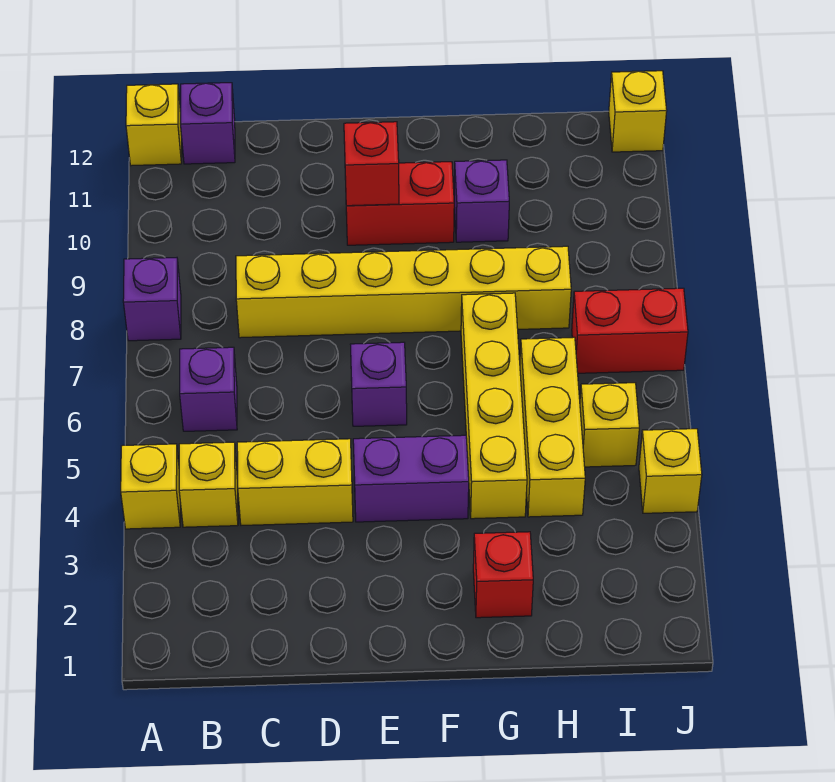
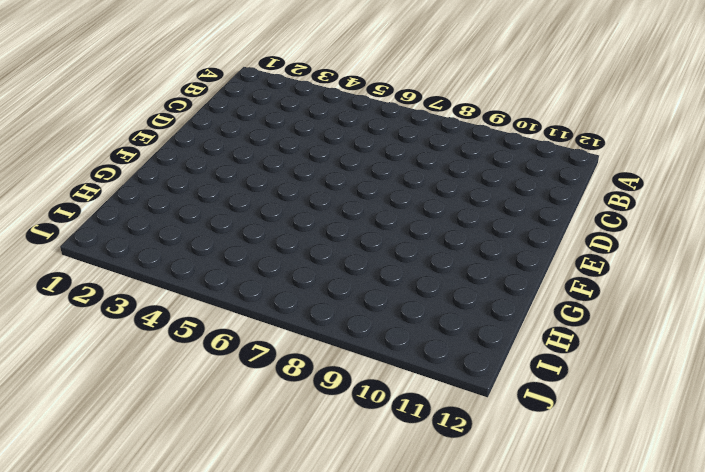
none -> yellow brick A4 level 1
none -> purple brick A8 level 1
none -> yellow brick A12 level 1

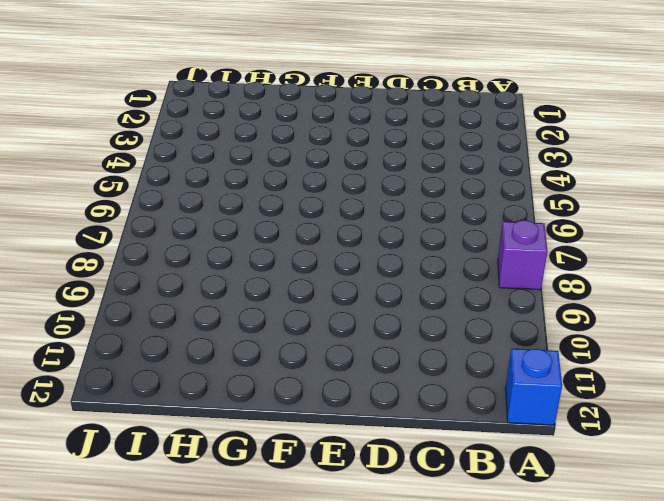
blue brick A12 level 1 -> yellow brick A12 level 1
none -> yellow brick A4 level 1
none -> yellow brick B4 level 1
none -> purple brick B6 level 1

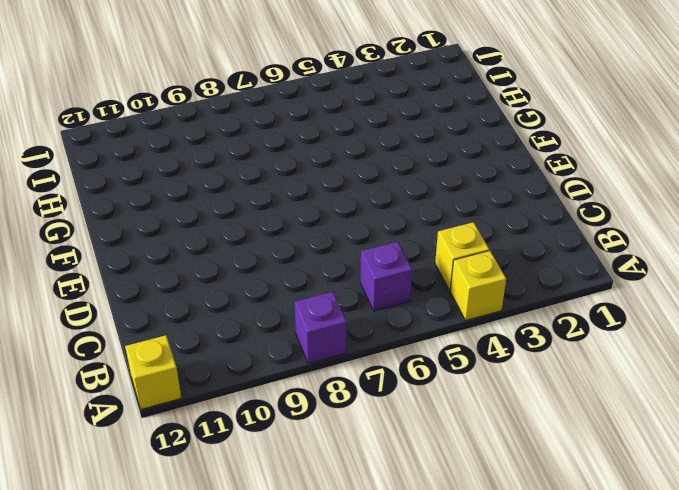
none -> purple brick B12 level 1
none -> yellow brick C4:D4 level 1
none -> yellow brick C8:H8 level 1

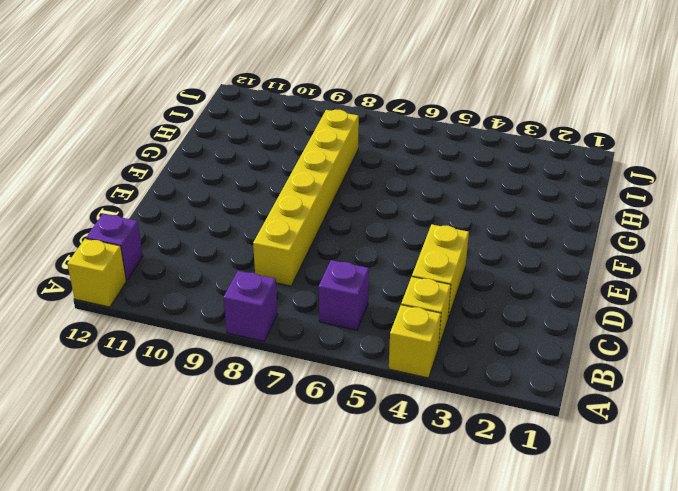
none -> purple brick E4:F4 level 1
none -> purple brick E6 level 1
none -> red brick E10:F10 level 1

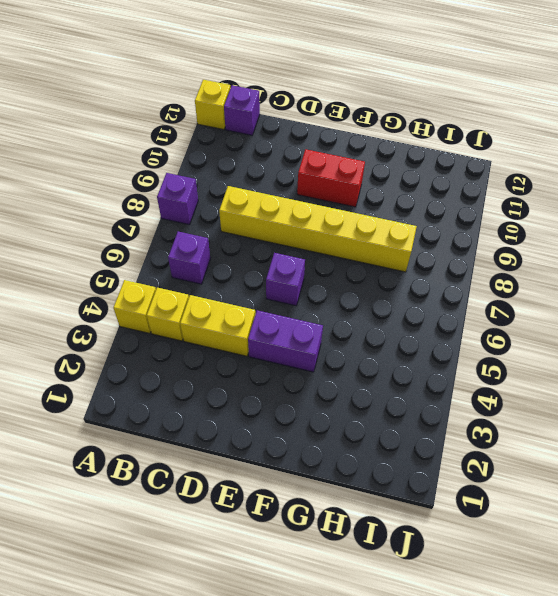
none -> red brick G2 level 1
none -> yellow brick G4:G7 level 1
none -> purple brick G10 level 1

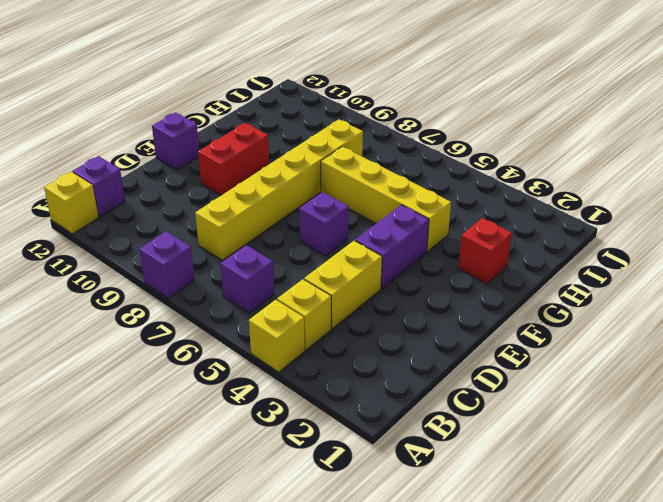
purple brick E12 level 1 -> purple brick G10 level 1
none -> yellow brick H4:H6 level 1
none -> yellow brick I5 level 1
none -> red brick I7:J7 level 1

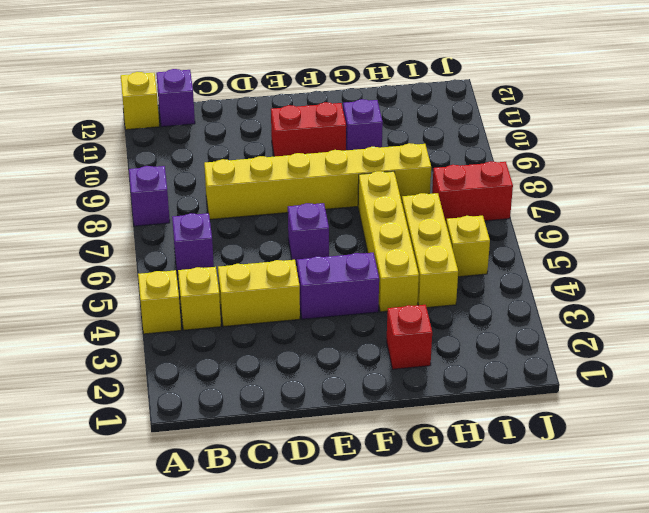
none -> yellow brick J4 level 1
none -> yellow brick J12 level 1
none -> red brick E10 level 2

